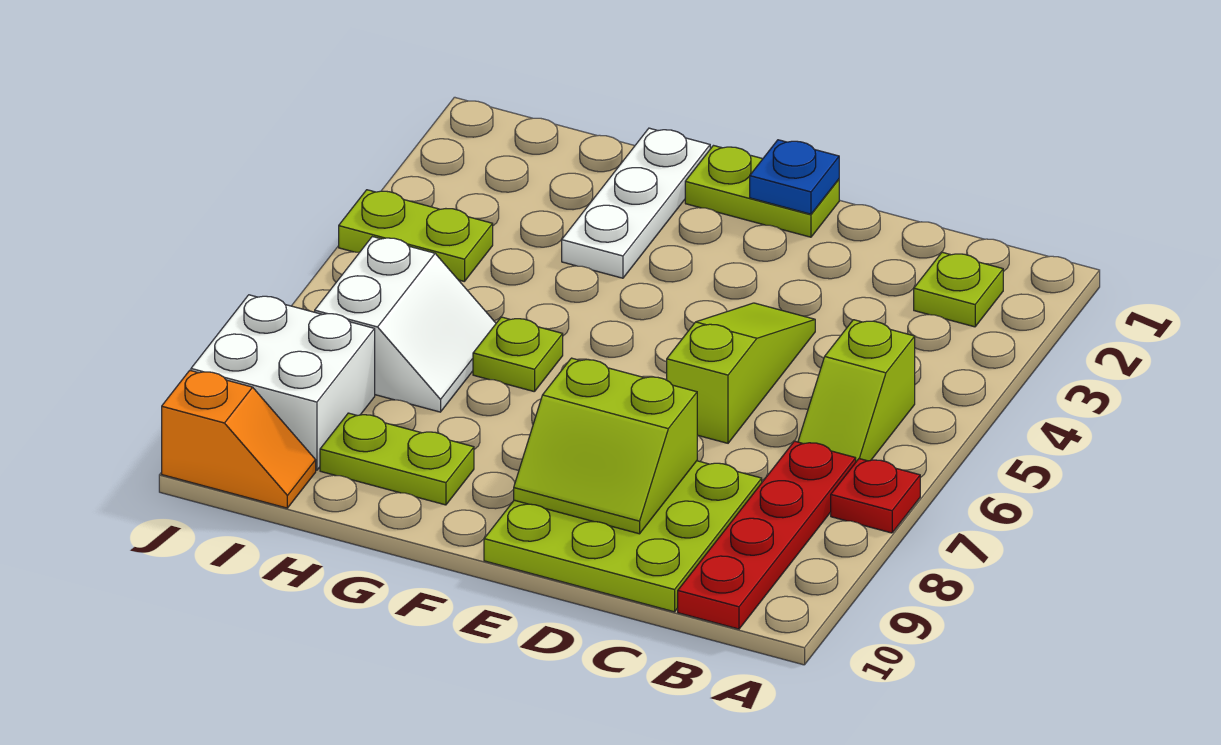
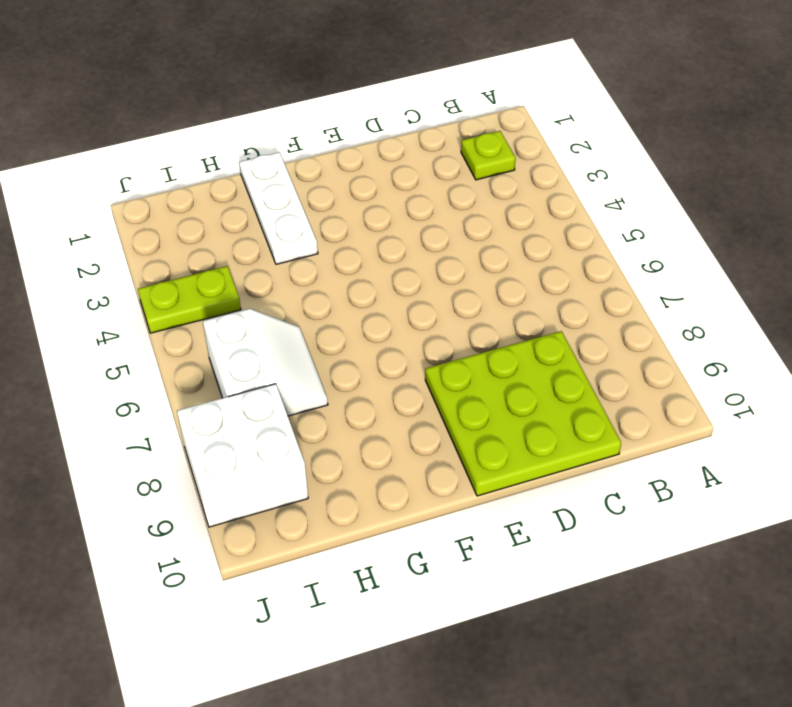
none -> red plate A7 level 1
none -> lime slope B5:B6 level 1 top 5
none -> red plate B7:B10 level 1

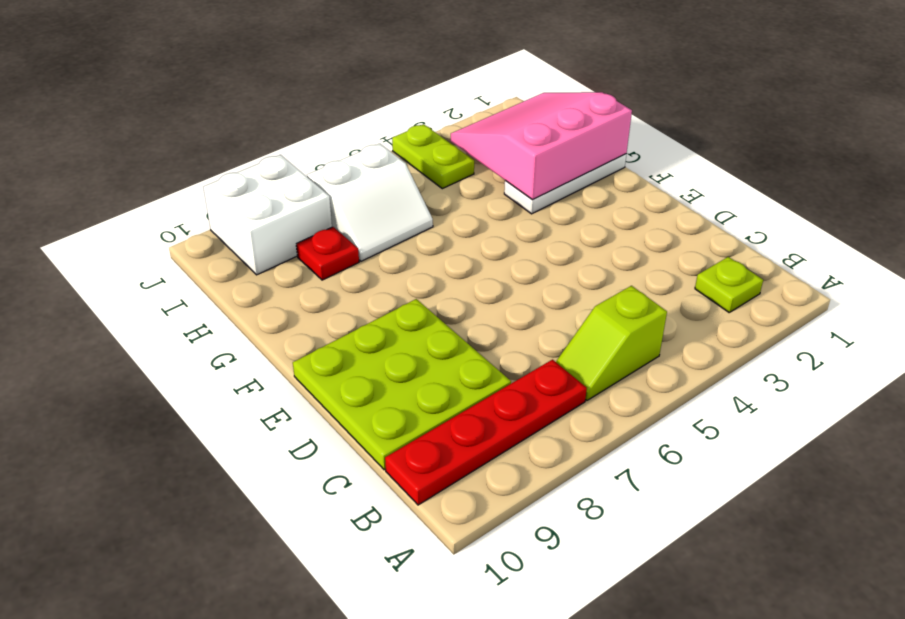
pink slope G1:I3 level 2 top G -> none
red plate H8 level 1 -> red plate A7 level 1
none -> lime slope D4:D6 level 1 top 6
none -> lime plate E1:F1 level 1
none -> lime plate G6 level 1

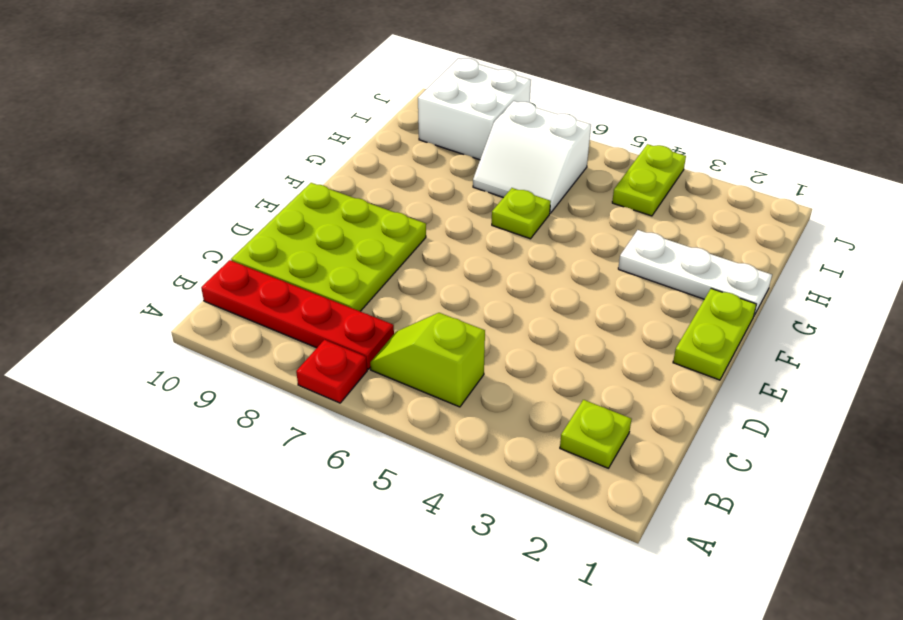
none -> lime slope D4:D6 level 1 top 6
none -> lime plate G9:H9 level 1
none -> orange slope I10:J10 level 1 top J

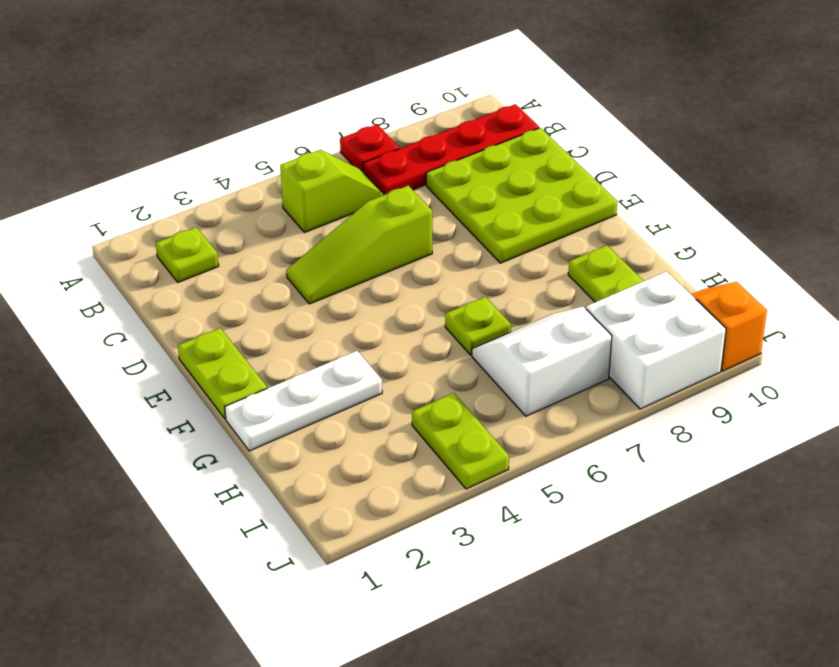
none -> lime slope D8:E9 level 2 top 8
none -> blue plate E1 level 2

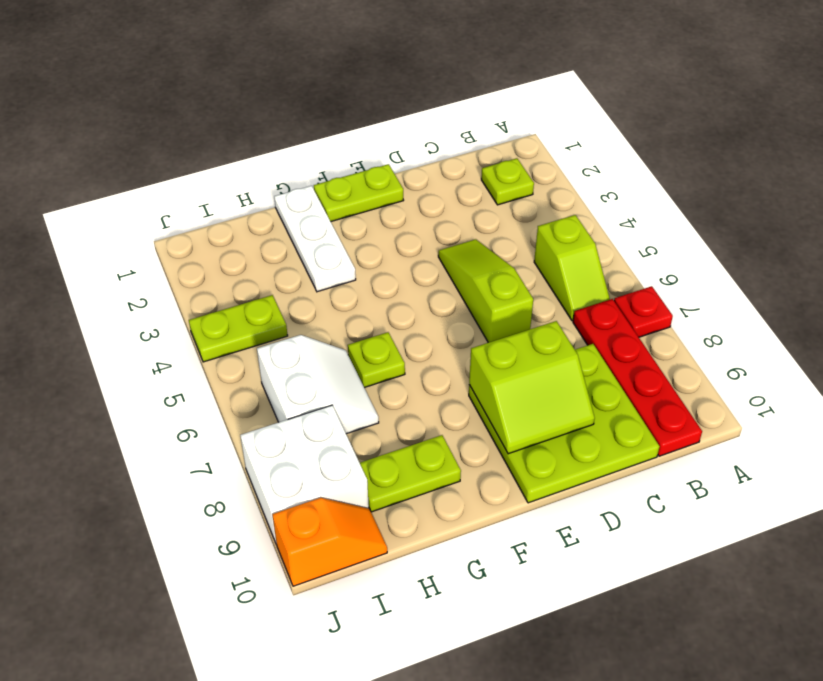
none -> blue plate E1 level 2

